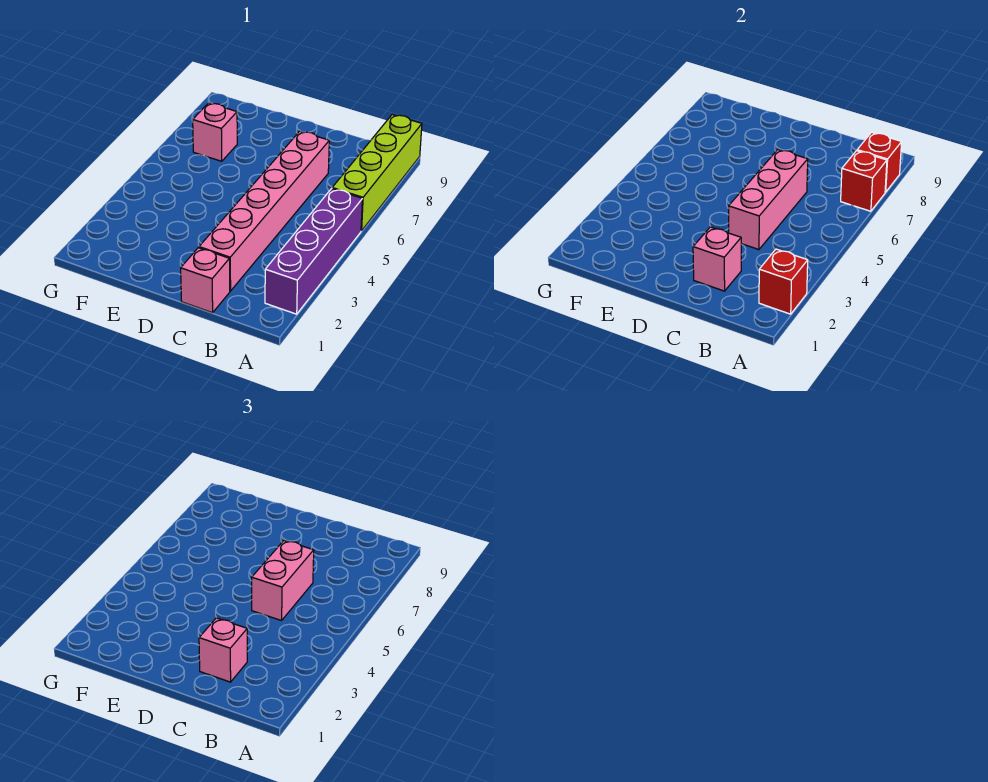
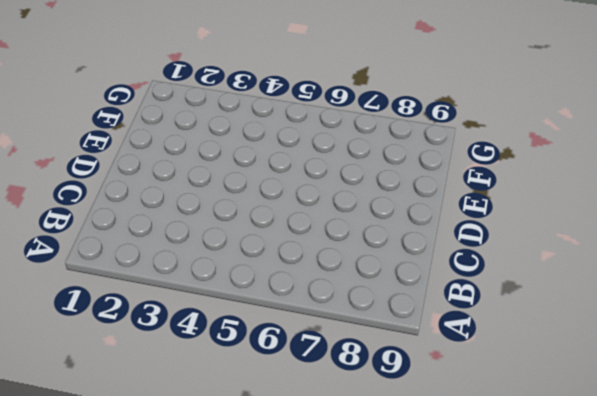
none -> purple brick A2:A5 level 1
none -> lime brick A6:A9 level 1
none -> pink brick C1 level 1

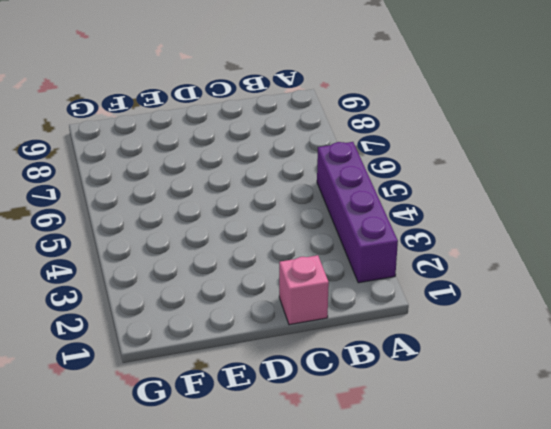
none -> lime brick A6:A9 level 1
none -> pink brick C2:C7 level 1
none -> pink brick F7 level 1

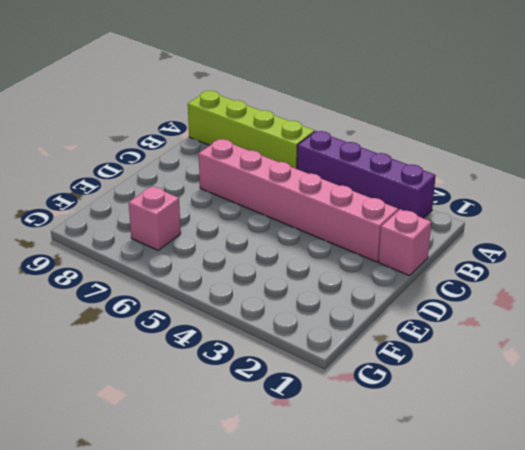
none -> red brick A2 level 2
none -> red brick A7 level 2
none -> red brick A8 level 2

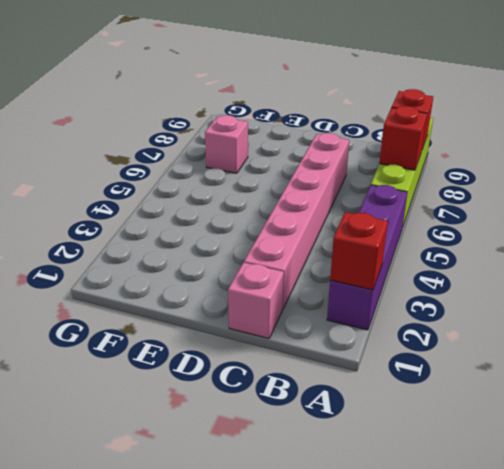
none -> pink brick C2 level 2
none -> pink brick C4:C6 level 2
none -> pink brick C2 level 3

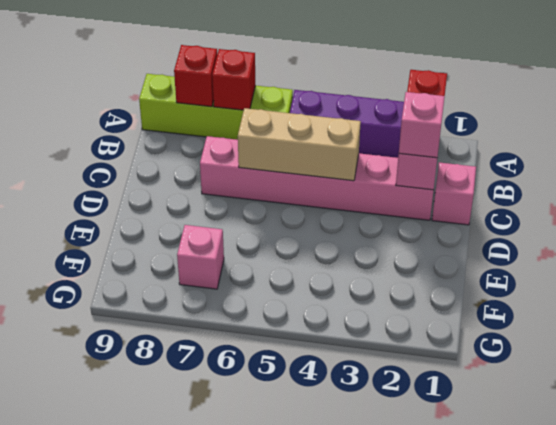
tan brick C4:C6 level 2 -> pink brick C4:C6 level 2
none -> pink brick C5:C6 level 3

